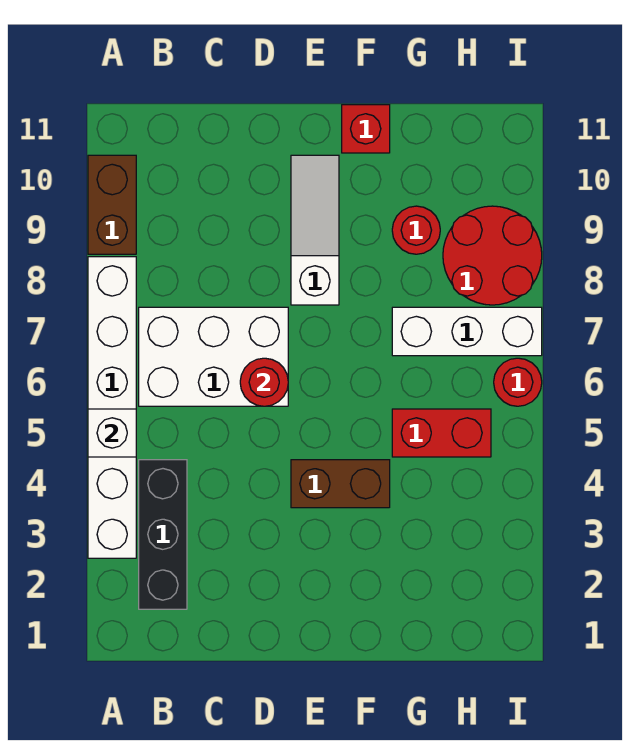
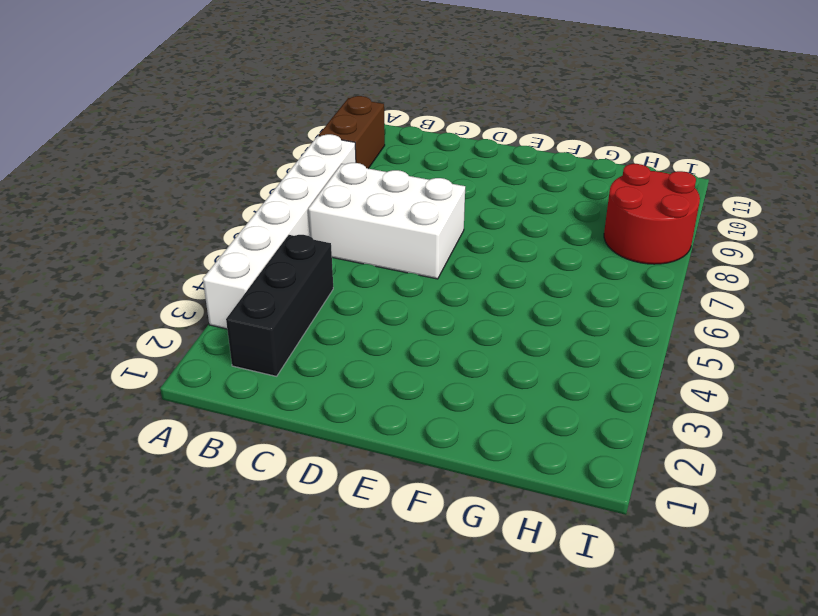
none -> brown brick E4:F4 level 1
none -> white slope E8:E10 level 1 top 8
none -> red brick F11 level 1

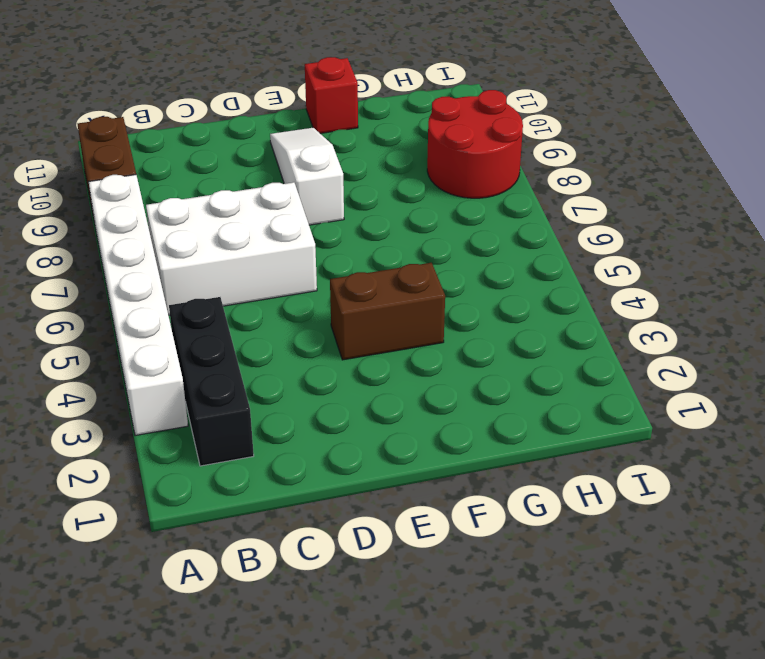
none -> red brick G5:H5 level 1
none -> white brick G7:I7 level 1
none -> red round brick G9 level 1

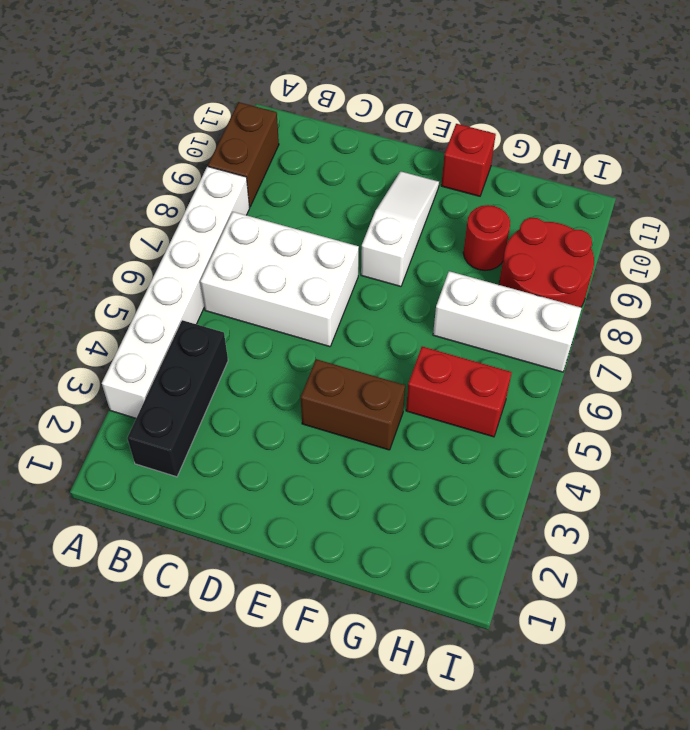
none -> red round brick I6 level 1
none -> white brick A5 level 2
none -> red round brick D6 level 2

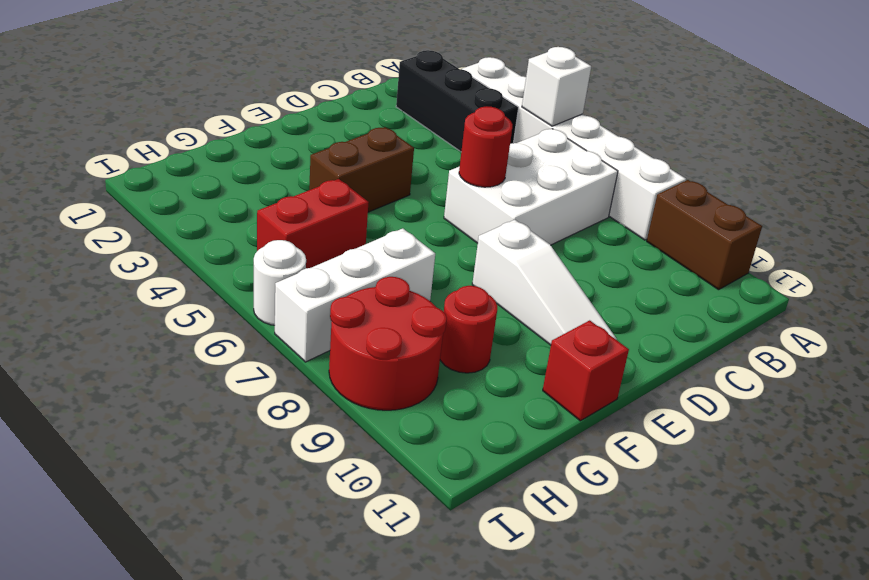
white round brick I6 level 1 -> red round brick I6 level 1

